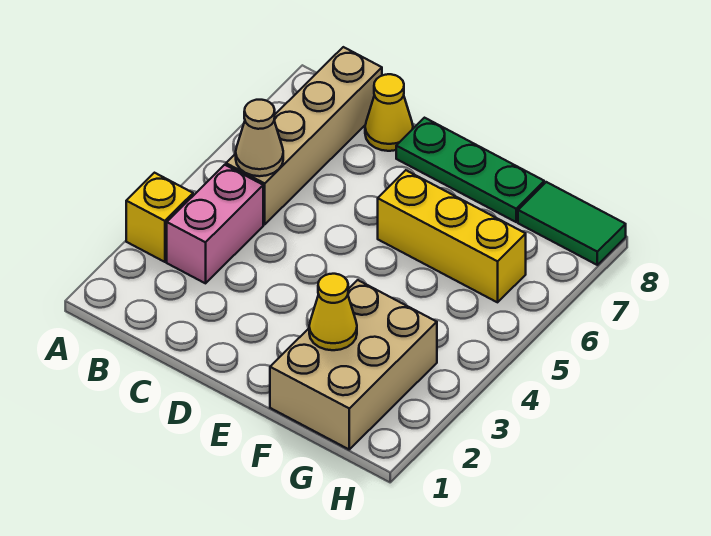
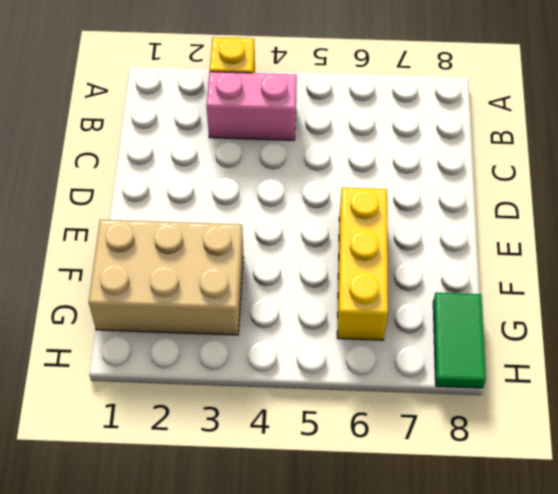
none -> tan brick B5:B8 level 1
none -> yellow cone C8 level 1

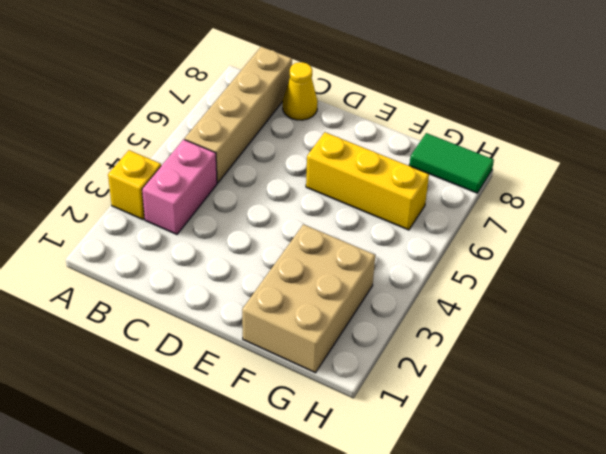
none -> green plate D8:F8 level 1
none -> tan cone B5 level 2

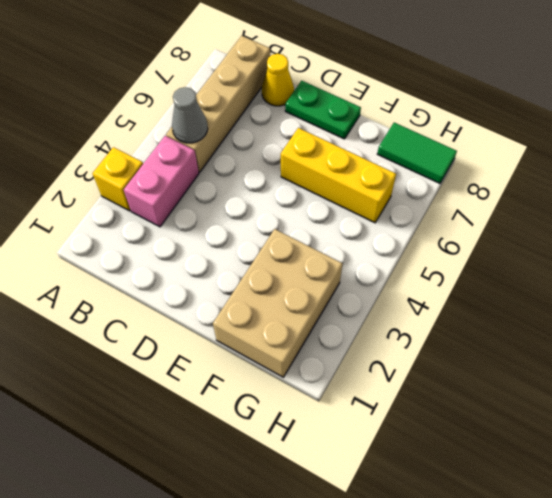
grey cone B5 level 2 -> tan cone B5 level 2
green plate D8:E8 level 1 -> green plate D8:F8 level 1
none -> yellow cone F2 level 2

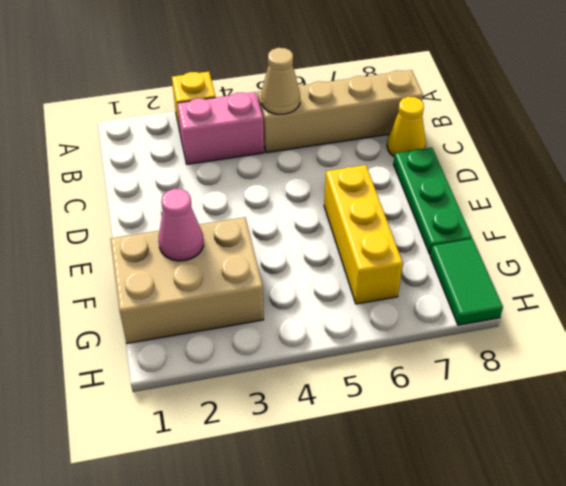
pink cone F2 level 2 -> yellow cone F2 level 2

